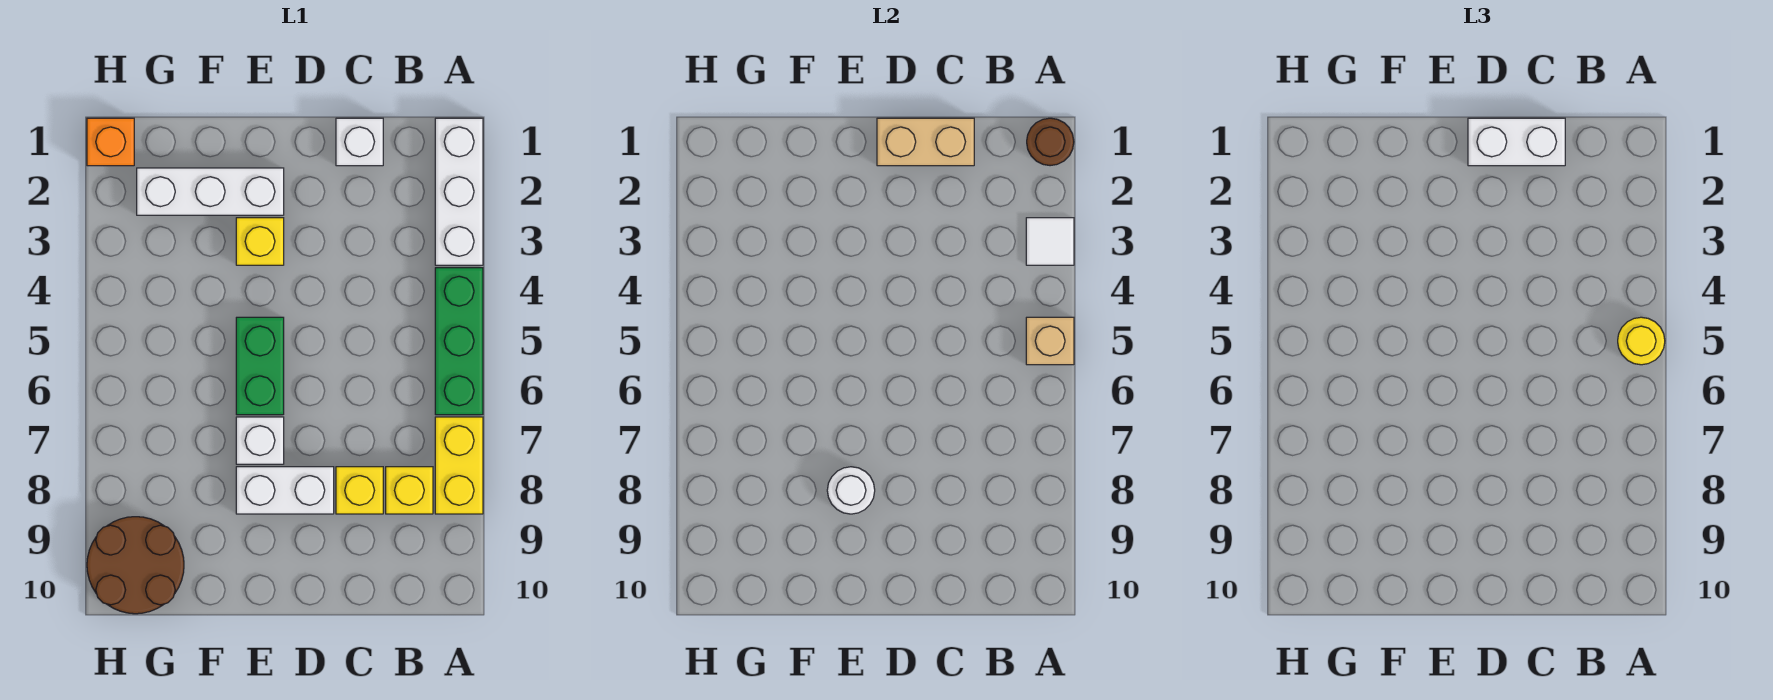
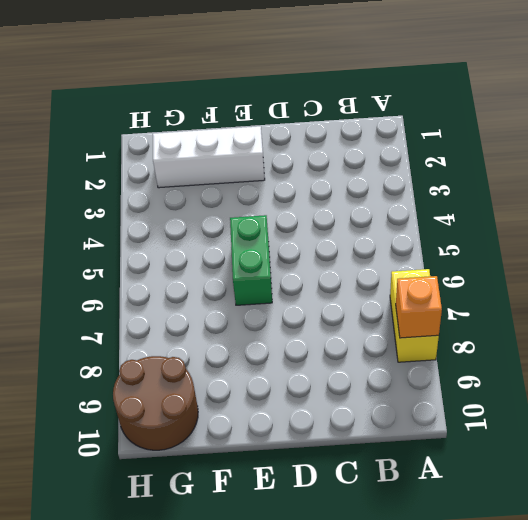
orange brick A8 level 2 -> orange brick H1 level 1
none -> white brick A1:A3 level 1
none -> green brick A4:A6 level 1
none -> yellow brick B8 level 1

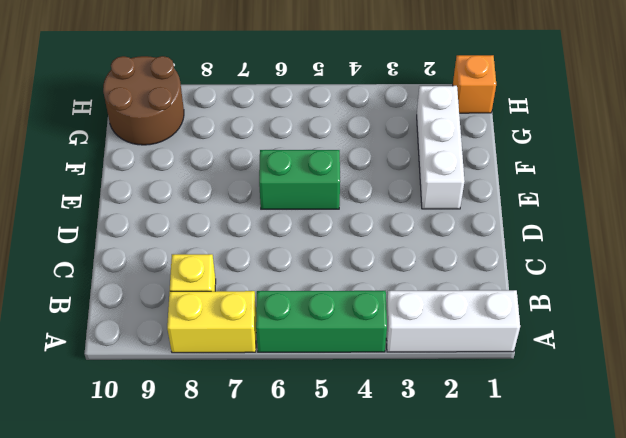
none -> white brick C1 level 1
none -> yellow brick C8 level 1
none -> white brick D8:E8 level 1

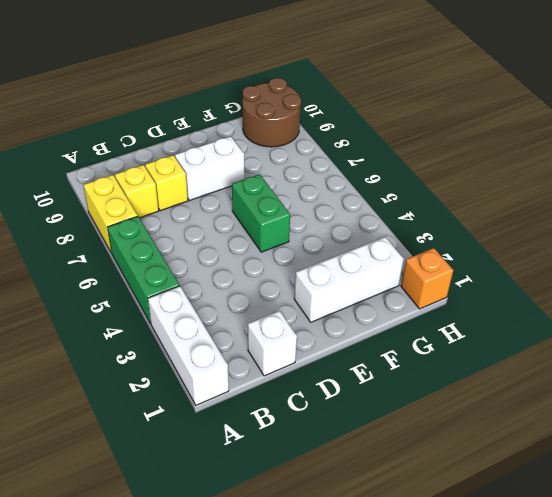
none -> yellow brick E3 level 1
none -> white brick E7 level 1
none -> brown round brick A1 level 2

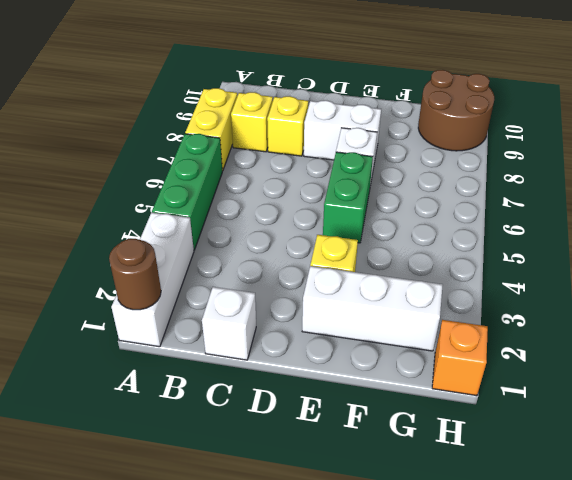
none -> white tile A3 level 2
none -> tan brick A5 level 2
none -> tan brick C1:D1 level 2

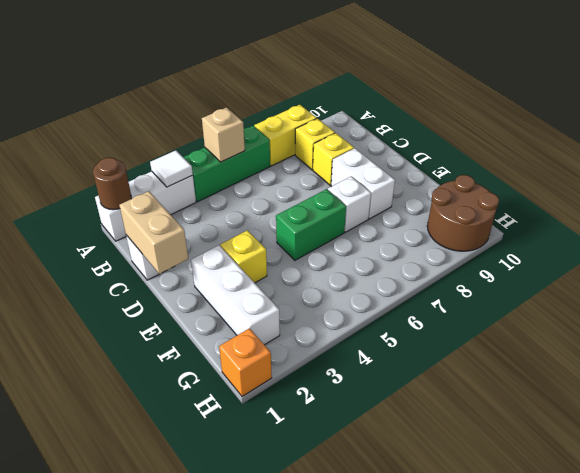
none -> white round brick E8 level 2
none -> yellow round brick A5 level 3
none -> white brick C1:D1 level 3

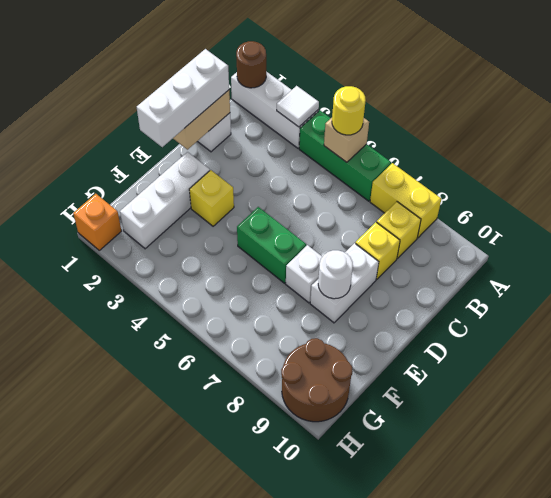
white brick C1:E1 level 3 -> white brick C1:D1 level 3

